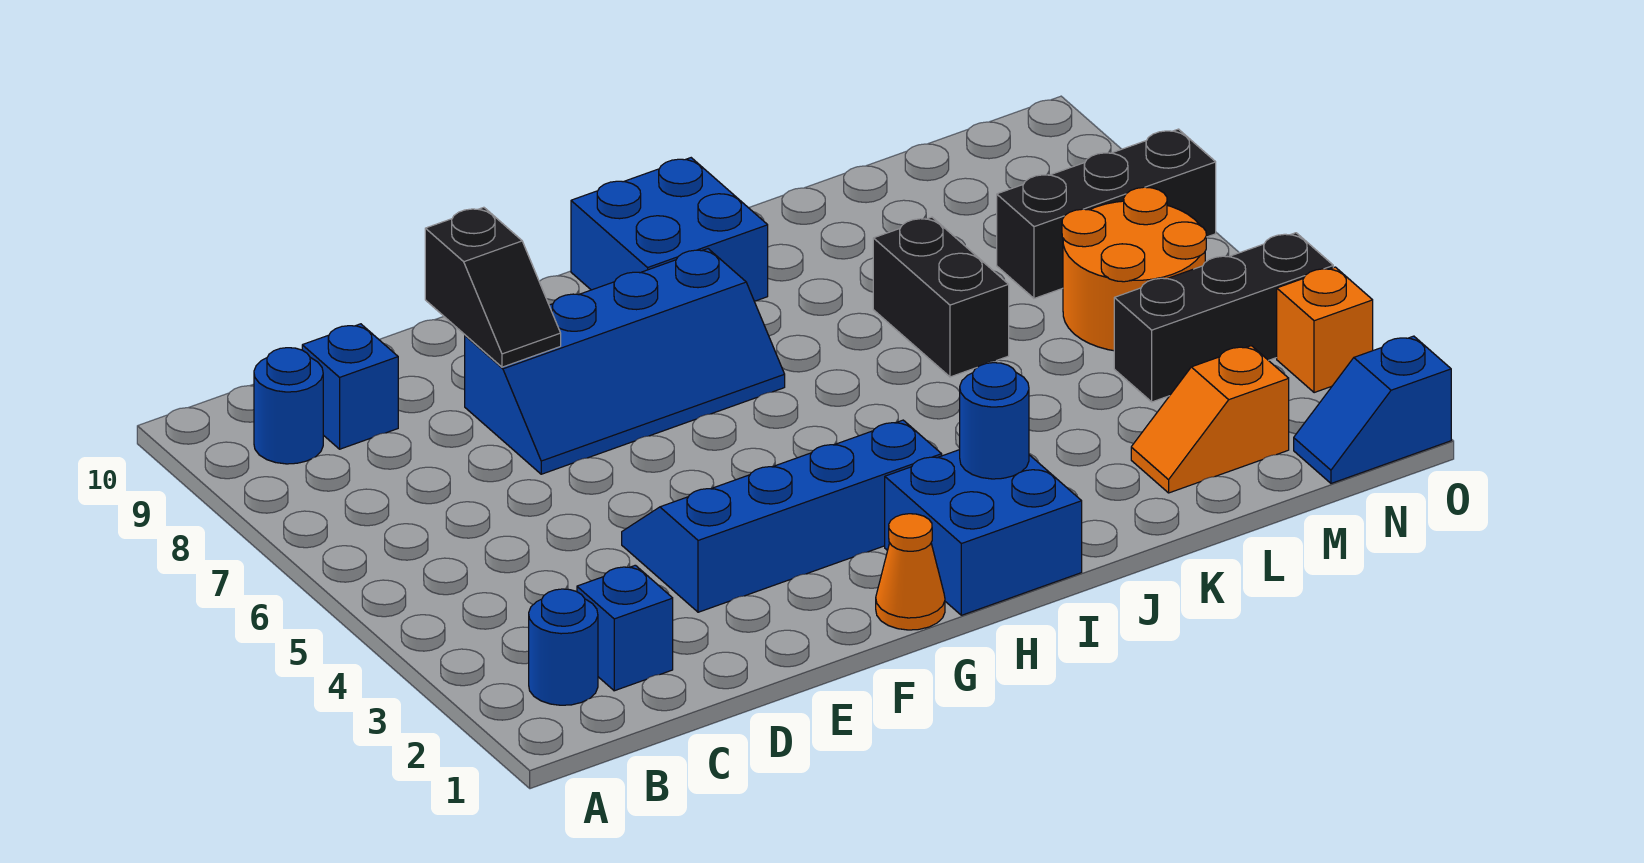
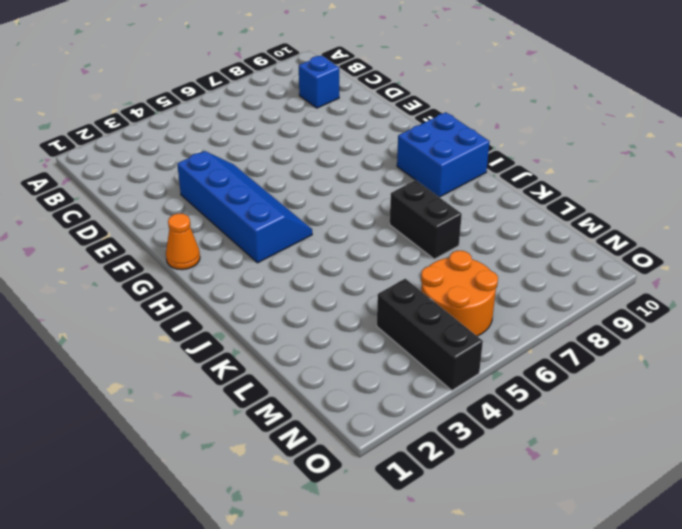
black brick J7:K7 level 1 -> black brick K6:K7 level 1
none -> blue round brick B2 level 1
none -> blue round brick B9 level 1
none -> blue brick C2 level 1

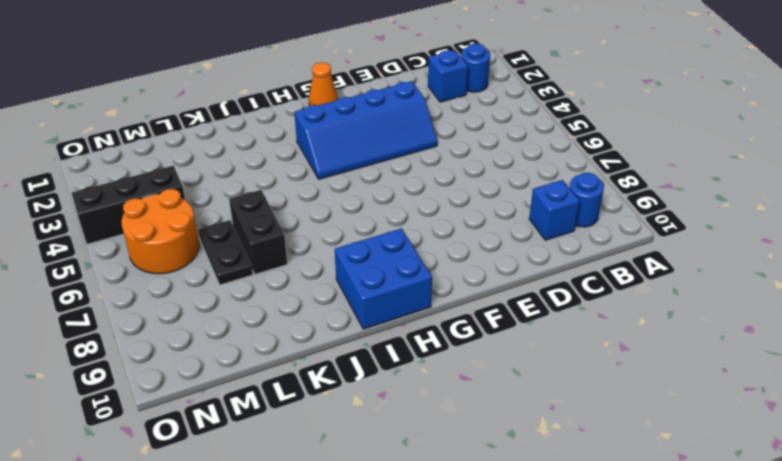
black plate L6:L7 level 1 -> none
none -> blue slope E7:H8 level 1 top 8
none -> blue brick H1:I2 level 1
none -> orange slope L2:M2 level 1 top M

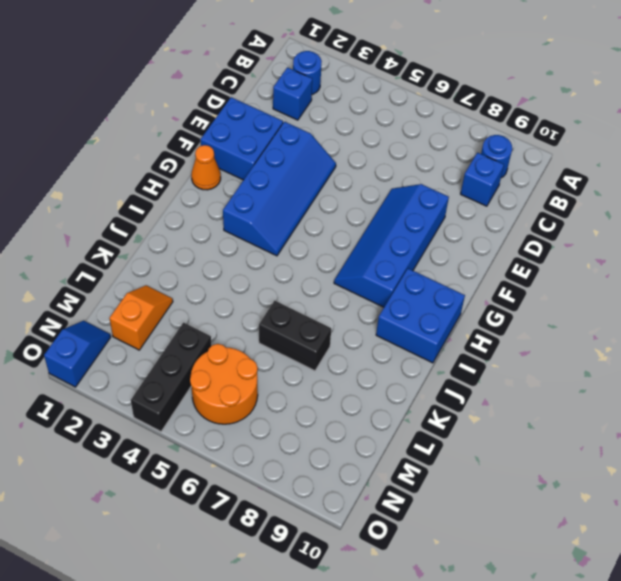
blue brick E1:F2 level 1 -> blue brick H1:I2 level 1
none -> black brick M7:O7 level 1
none -> orange brick O3 level 1
none -> black slope E8:E9 level 2 top 9

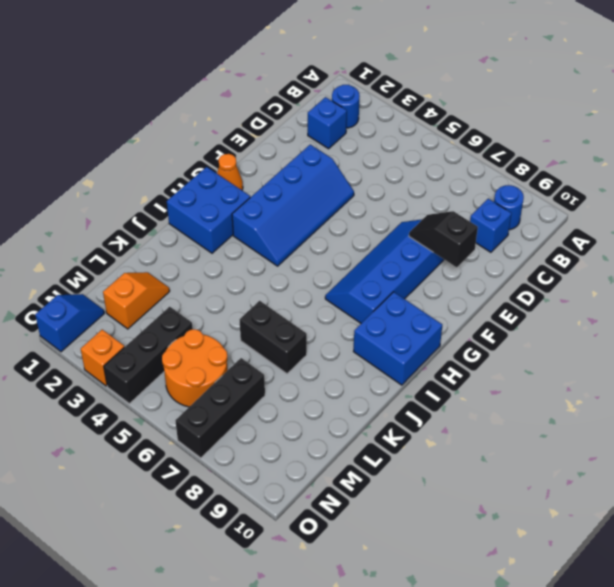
none -> blue round brick I2 level 2

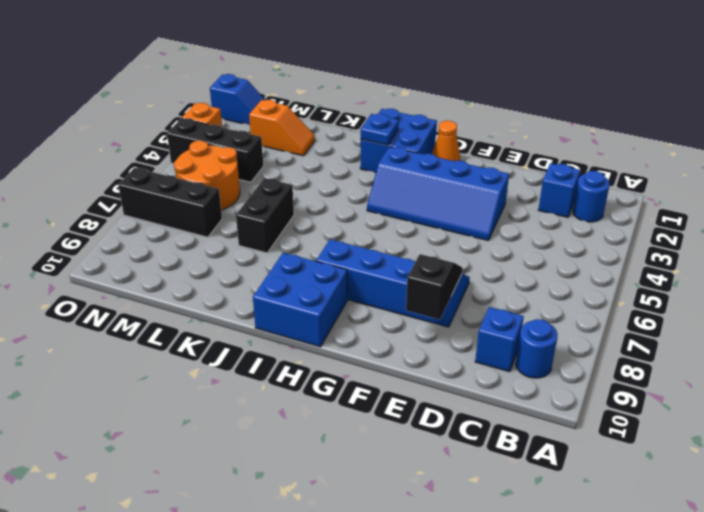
blue plate I2 level 2 -> blue round brick I2 level 2

